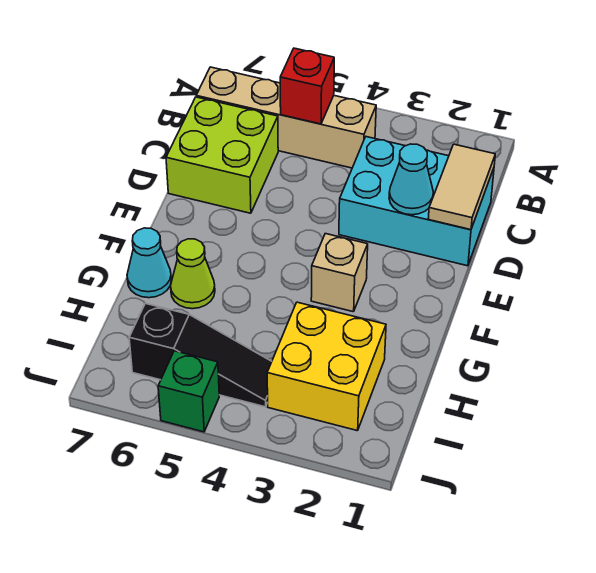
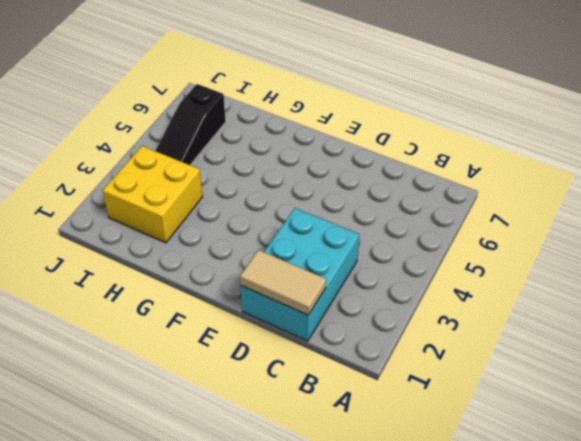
none -> tan brick B4:B7 level 1
none -> lime brick C6:D7 level 1
none -> tan brick F3 level 1

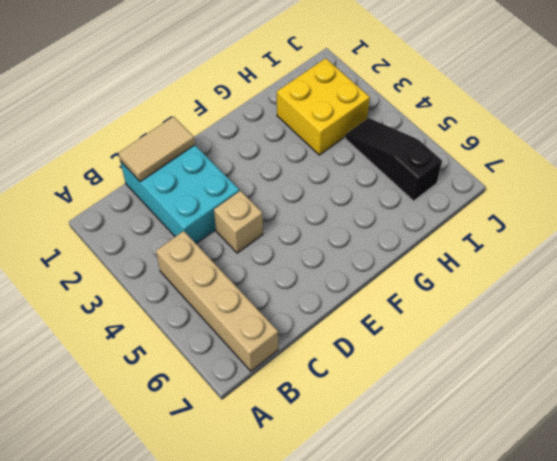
tan brick D4 level 1 -> tan brick F3 level 1
none -> lime brick C6:D7 level 1
none -> lime cone G6 level 1
none -> cyan cone G7 level 1

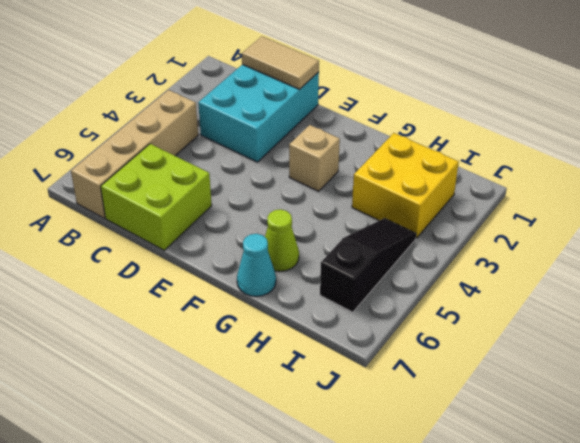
none -> green brick J5 level 1
none -> red brick B5 level 2
none -> cyan cone D2 level 2

